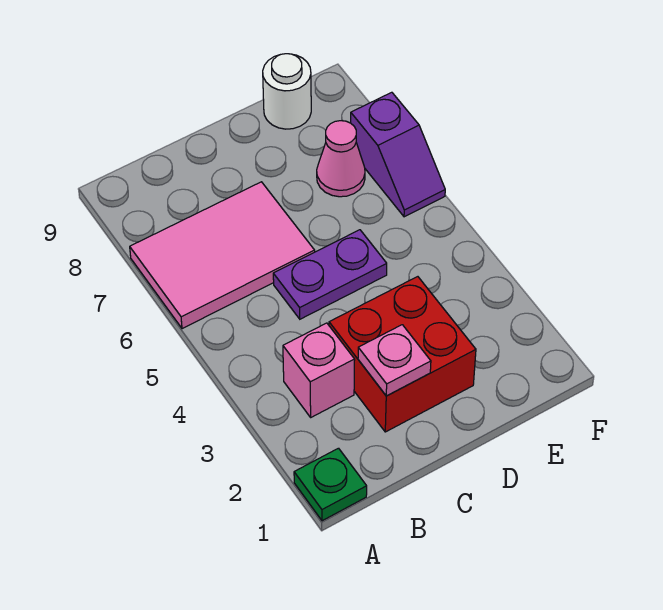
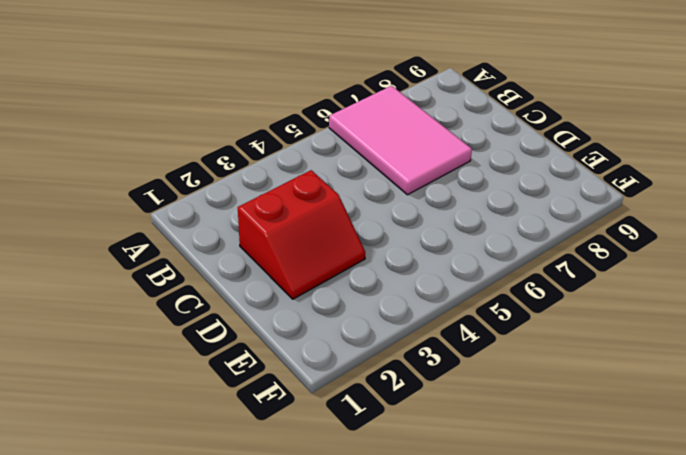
red slope C2:D3 level 1 top C -> red brick C2:D3 level 1
none -> green plate A1 level 1
none -> pink brick B3 level 1

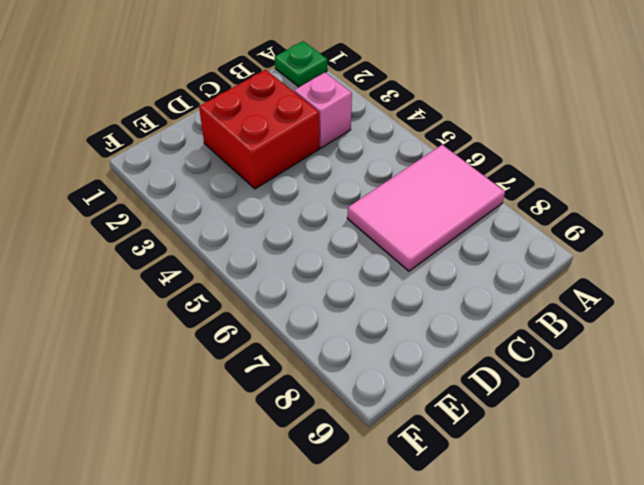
none -> purple plate C5:D5 level 1
none -> pink cone E7 level 1

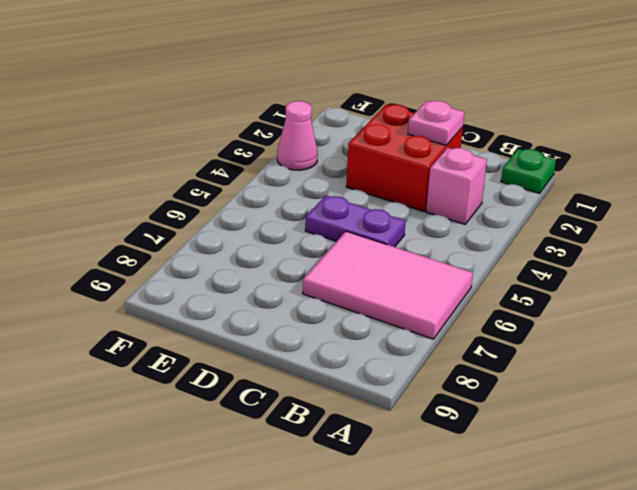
pink cone F3 level 1 -> pink cone E7 level 1
none -> white round brick E9 level 1
none -> purple slope F6:F7 level 1 top 7

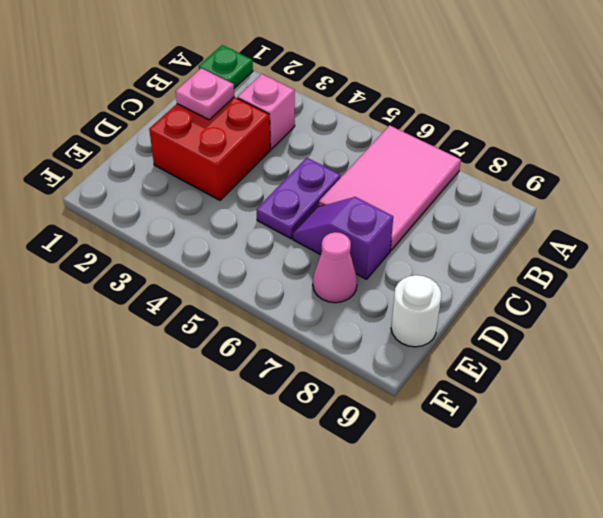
purple slope D6:D7 level 1 top 7 -> purple slope F6:F7 level 1 top 7

